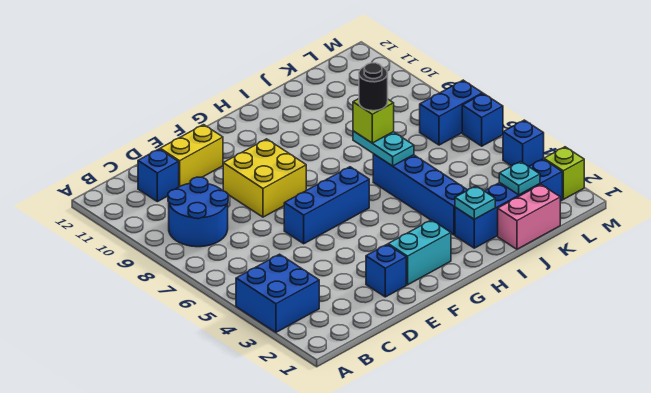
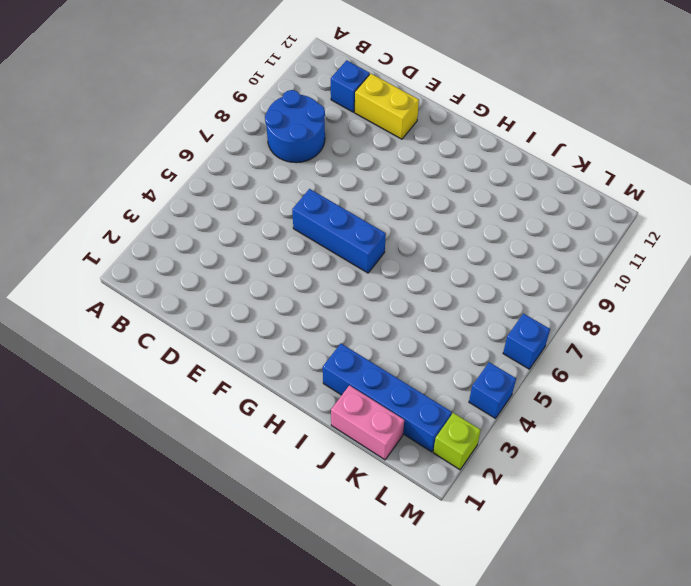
none -> blue brick A3:B4 level 1
none -> blue brick E2 level 1
none -> yellow brick E8:F9 level 1

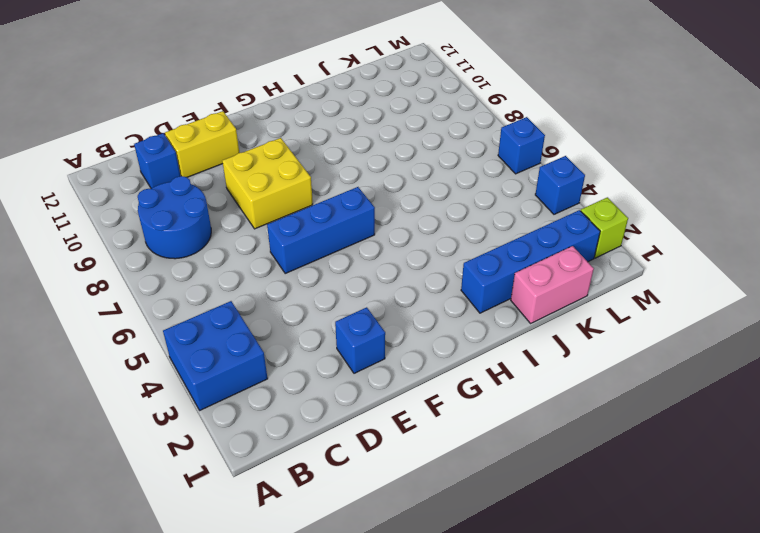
none -> cyan brick F2:G2 level 1
none -> blue brick I3:I6 level 1
none -> blue brick L7:M7 level 1

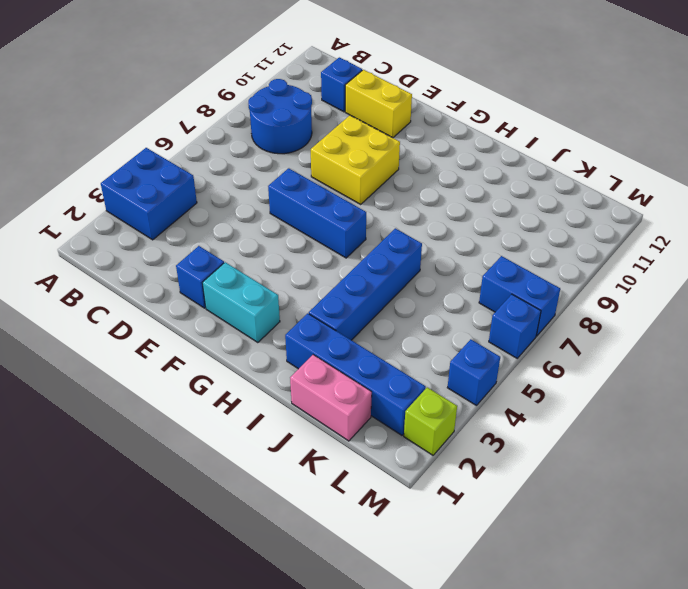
none -> cyan plate I2 level 2
none -> cyan plate I6:I7 level 2
none -> cyan plate K2 level 2

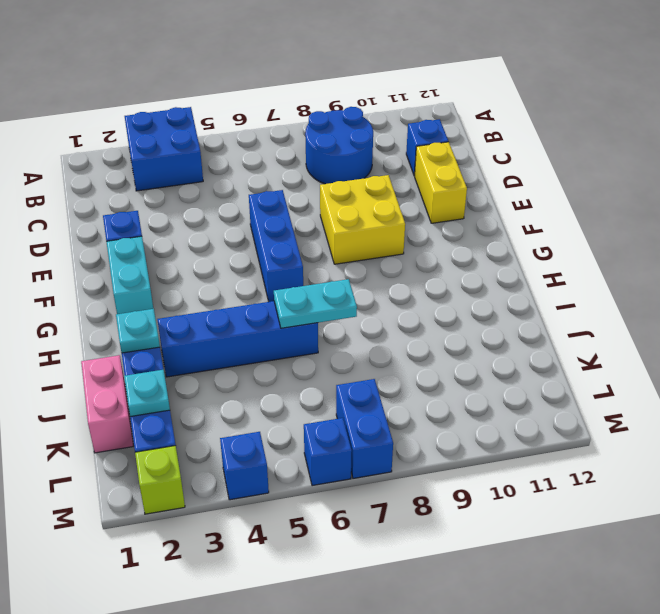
none -> lime brick I7 level 3
none -> black round brick I7 level 4

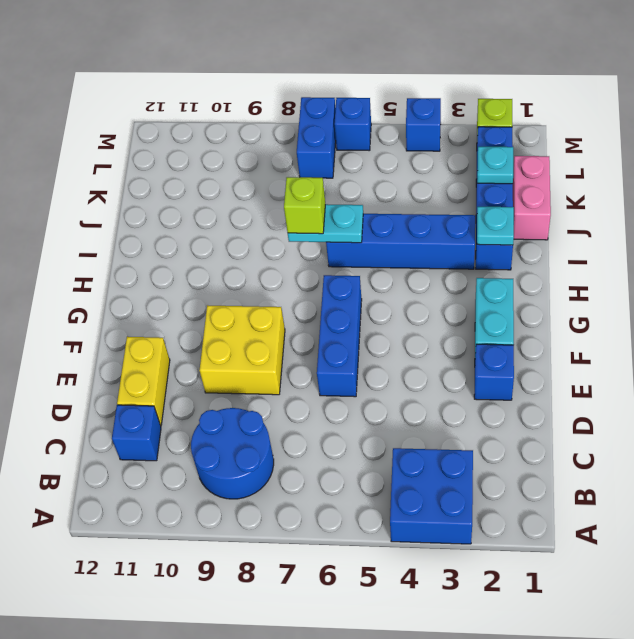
none -> black round brick I7 level 4

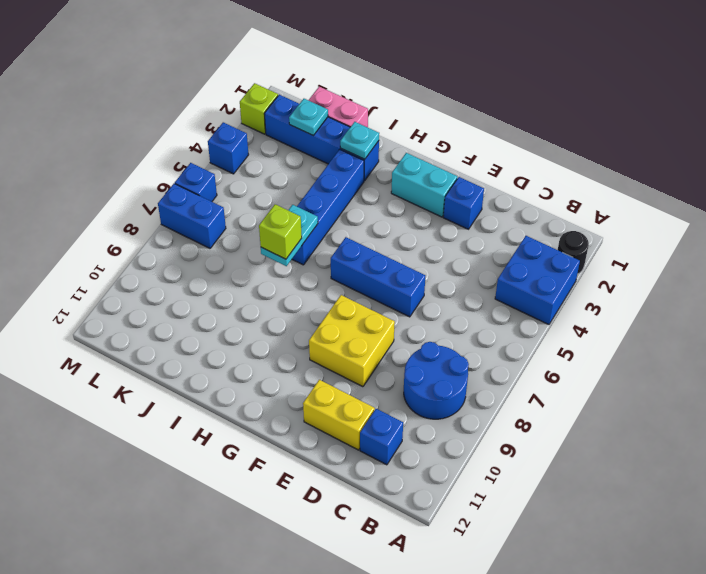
black round brick A2 level 1 -> black round brick I7 level 4

